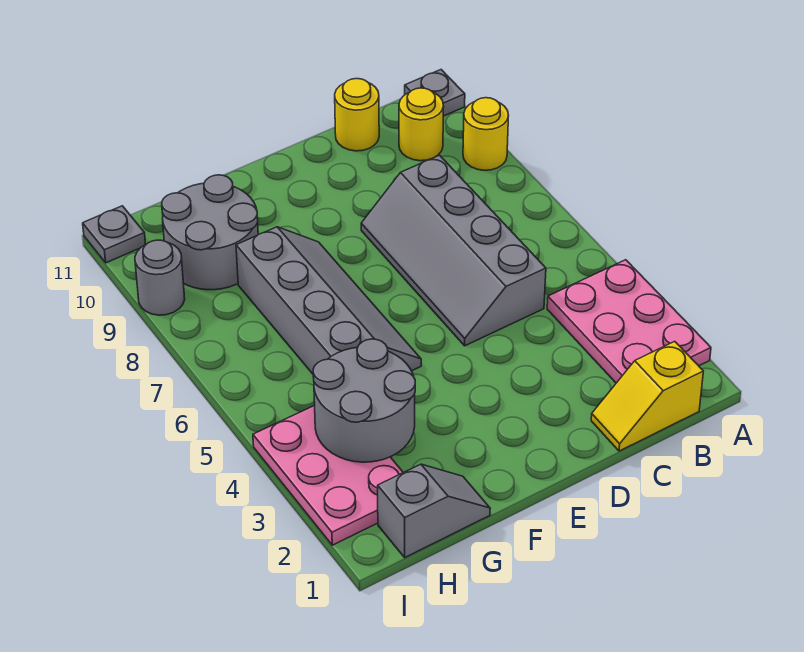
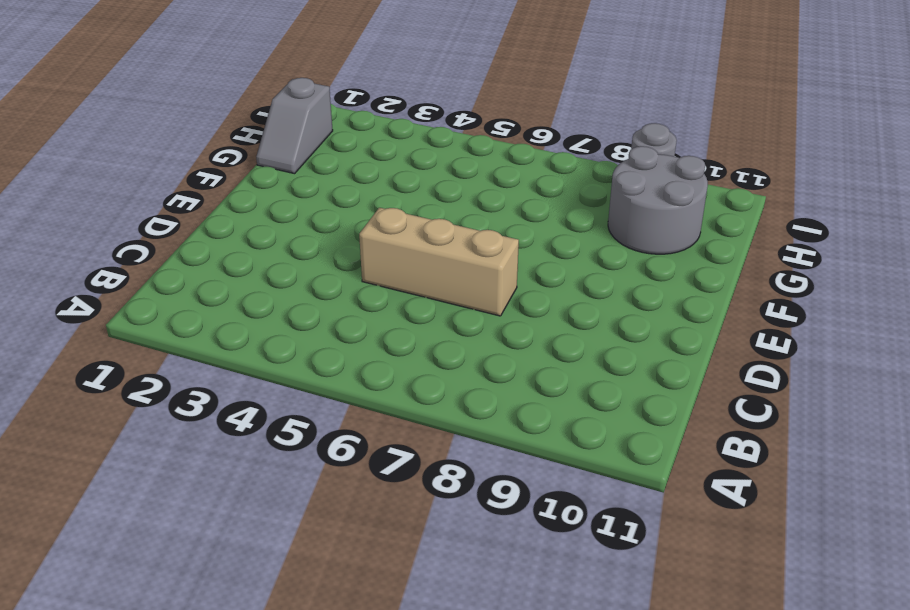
tan brick D5:D7 level 1 -> grey slope C5:D8 level 1 top C
none -> pink plate A2:B4 level 1
none -> yellow round brick A9 level 1
none -> grey plate A11 level 1

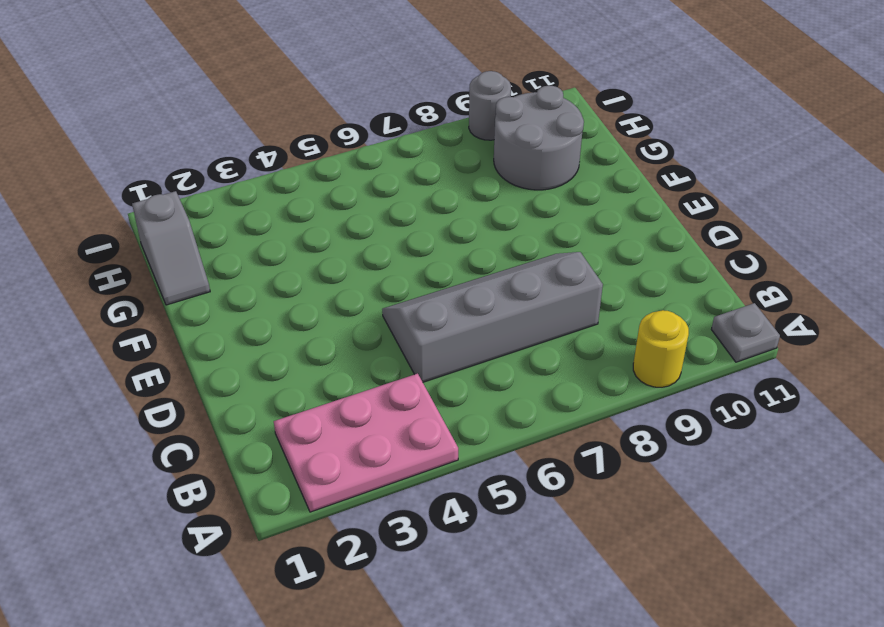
none -> yellow slope B1:C1 level 1 top B
none -> yellow round brick B10 level 1
none -> yellow round brick C11 level 1

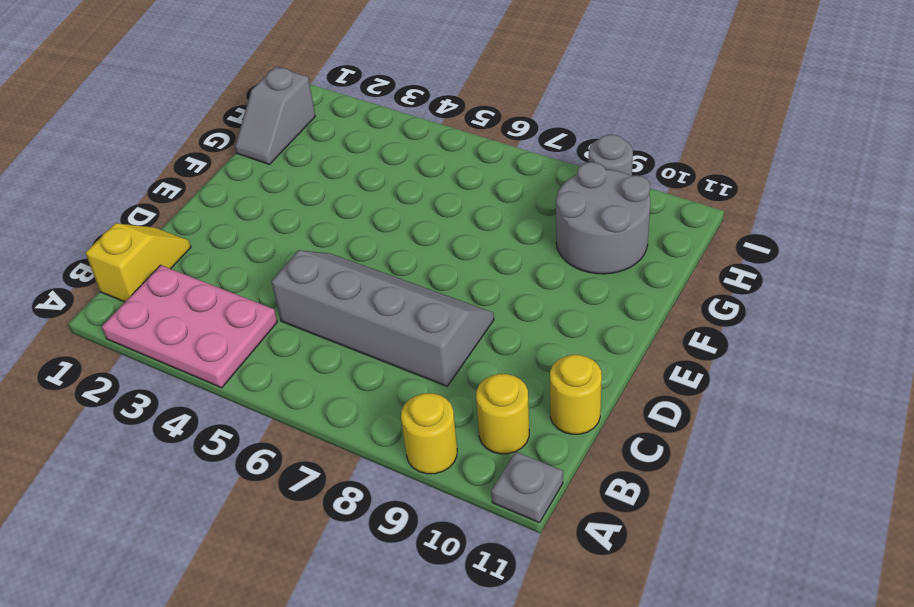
none -> grey slope F5:G8 level 1 top G
none -> pink plate H2:I4 level 1
none -> grey plate I11 level 1

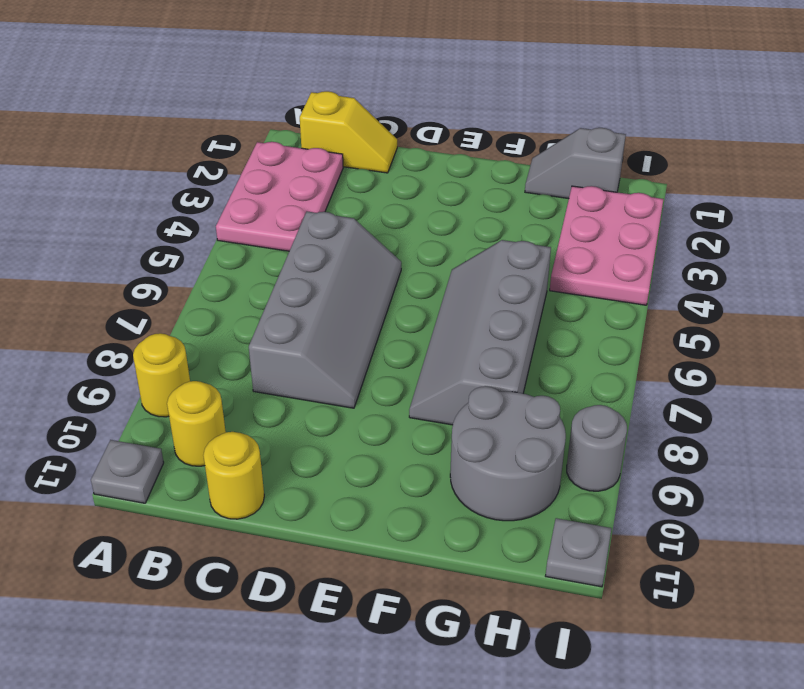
none -> grey round brick G3:H4 level 2

